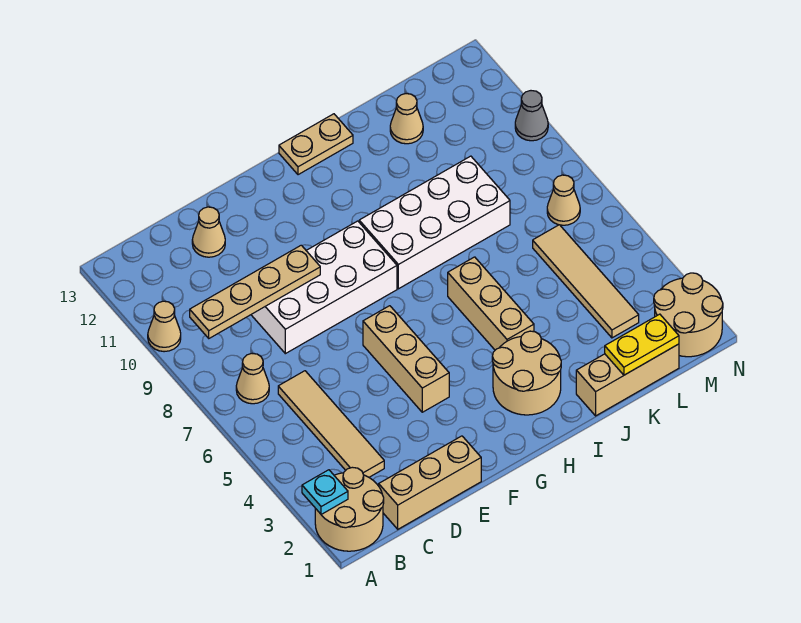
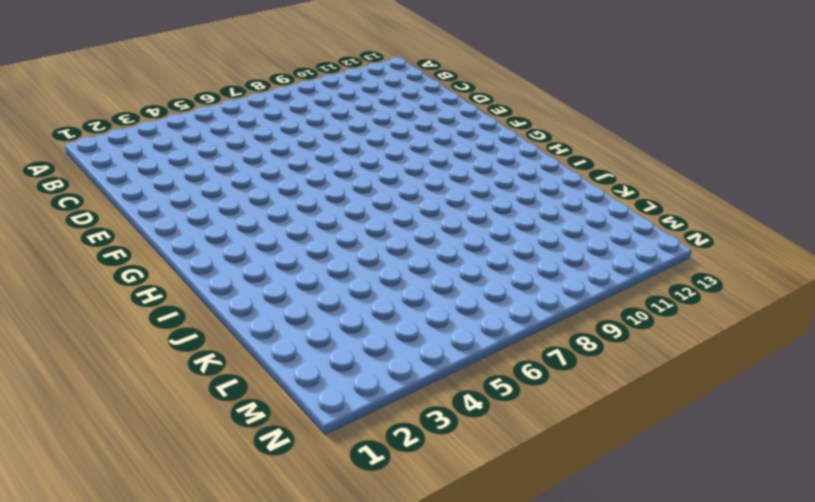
none -> tan round brick A1:B2 level 1
none -> tan cone A10 level 1
none -> tan cone B7 level 1

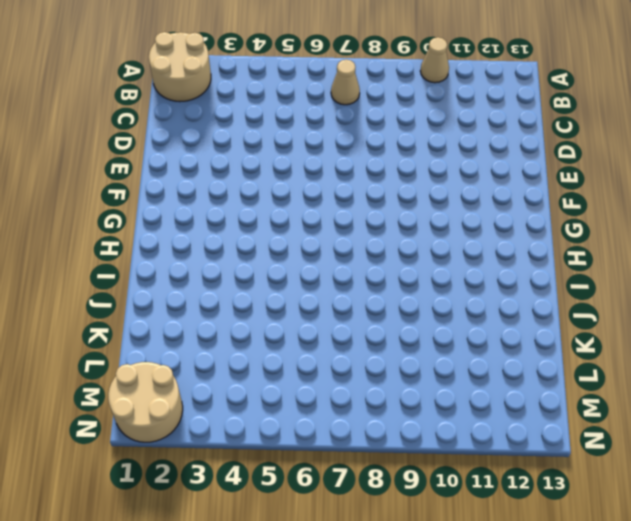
none -> tan brick C1:E1 level 1
none -> tan tile C3:C6 level 1
none -> white brick D8:G9 level 1

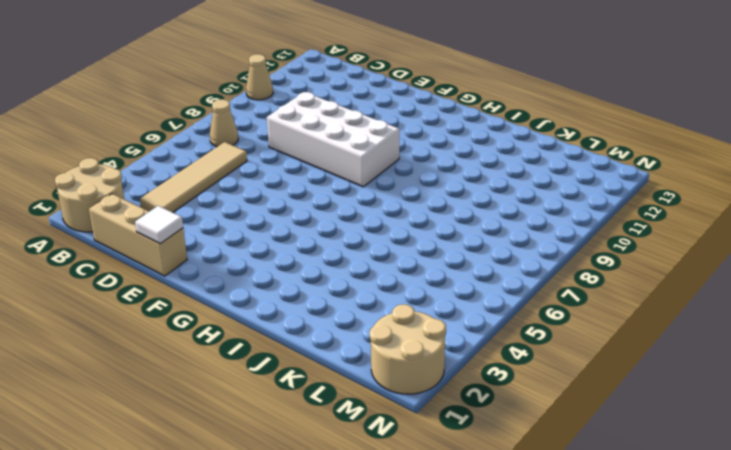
white tile E1 level 2 -> none
none -> tan cone D12 level 1
none -> tan brick F4:F6 level 1
none -> tan round brick H2:I3 level 1

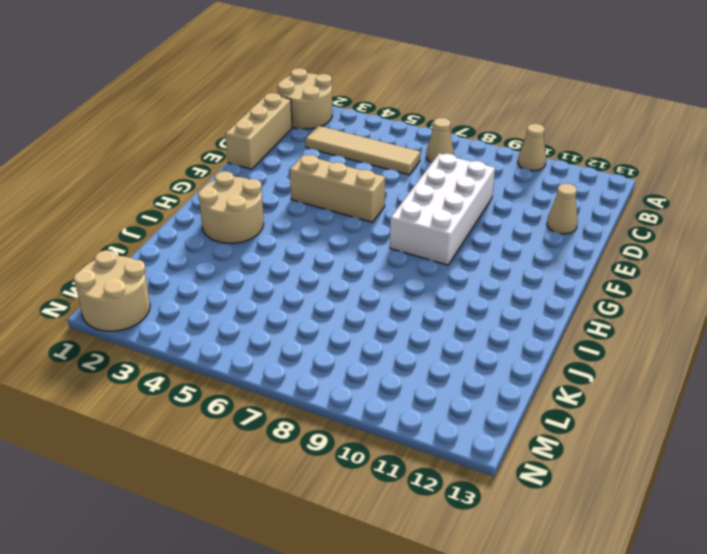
none -> white brick H8:K9 level 1
none -> tan plate H13:I13 level 1
none -> tan brick I4:I6 level 1

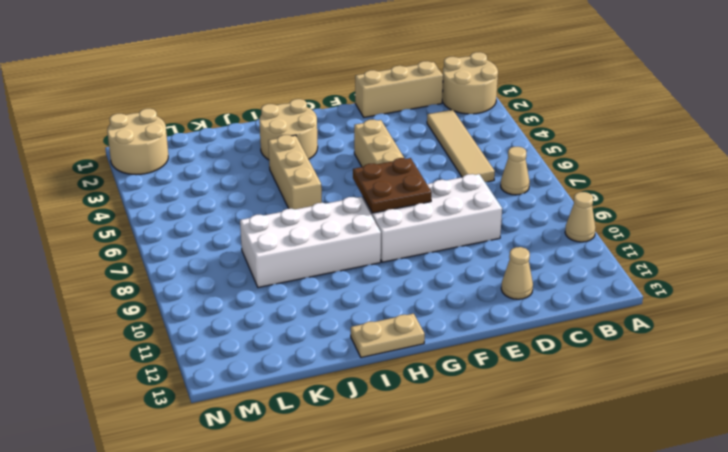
brown plate F7:G8 level 2 -> none
none -> tan brick J1:L1 level 1
none -> tan cone K12 level 1
none -> tan tile L3:L6 level 1

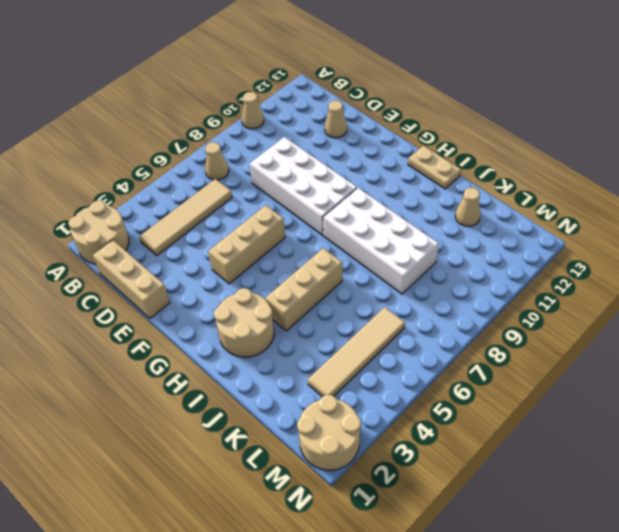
none -> tan brick J1:L1 level 1
none -> tan cone M7 level 1
none -> grey cone N10 level 1

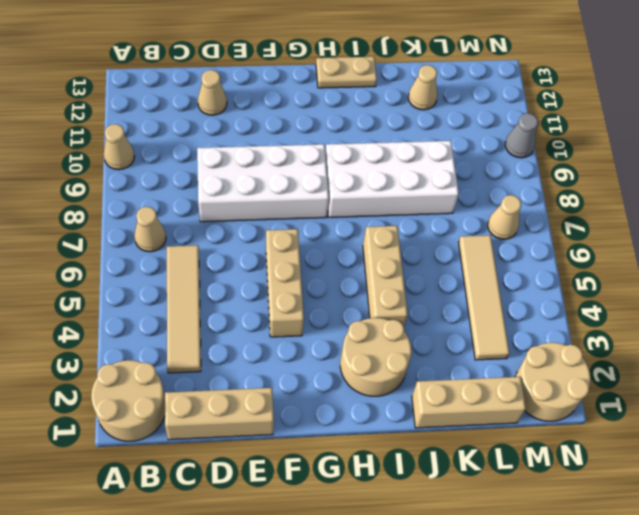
none -> cyan plate A2 level 2
none -> tan plate B9:E9 level 2
none -> yellow plate K1:L1 level 2

